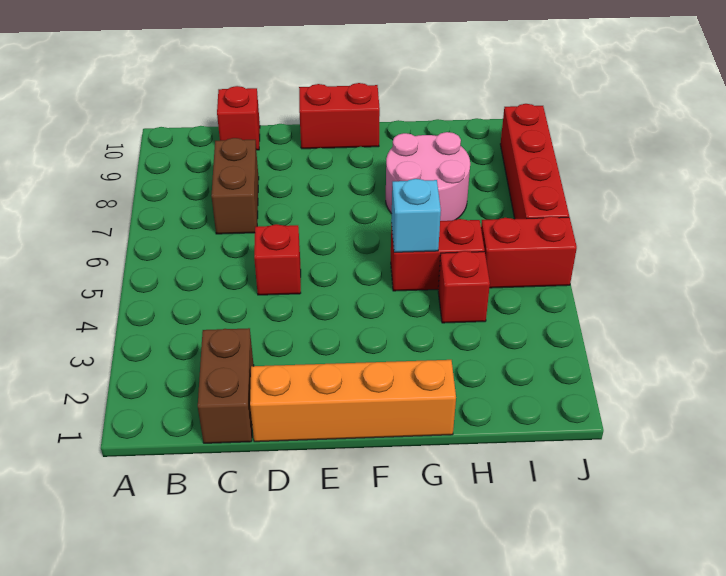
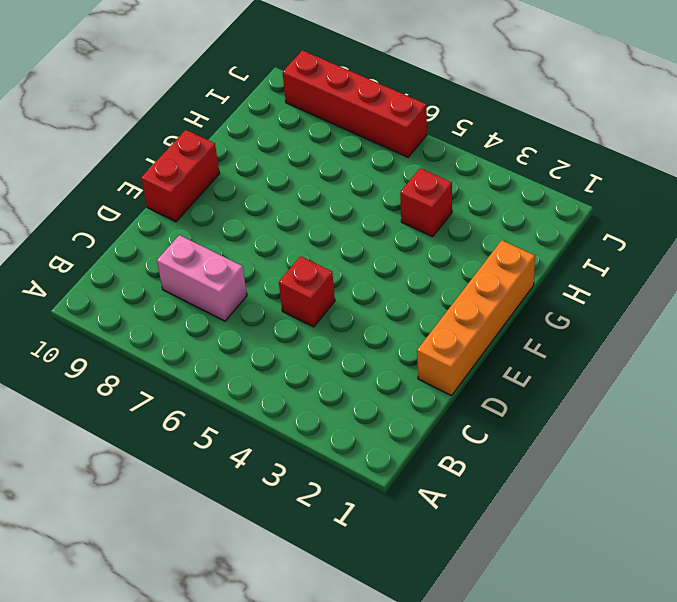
pink brick C7:C8 level 1 -> brown brick C7:C8 level 1
none -> brown brick C1:C2 level 1
none -> red brick C10 level 1
none -> red brick G5:H5 level 1

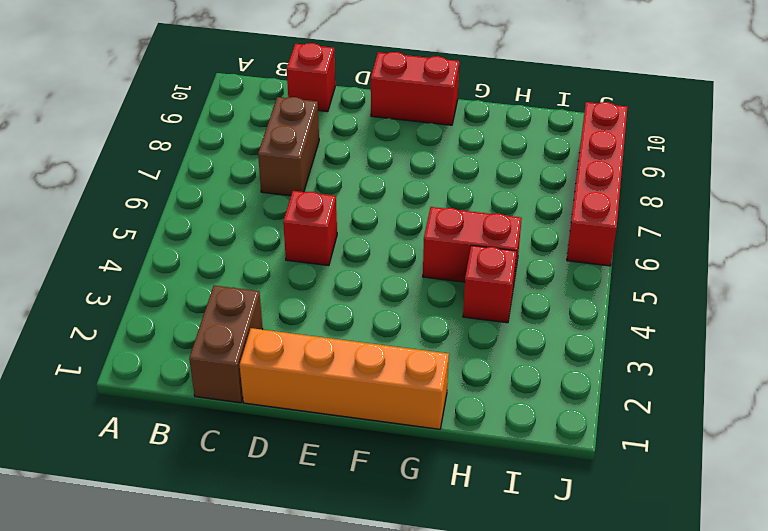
none -> pink round brick G7:H8 level 1
none -> red brick I5:J5 level 1
none -> cyan brick G5 level 2

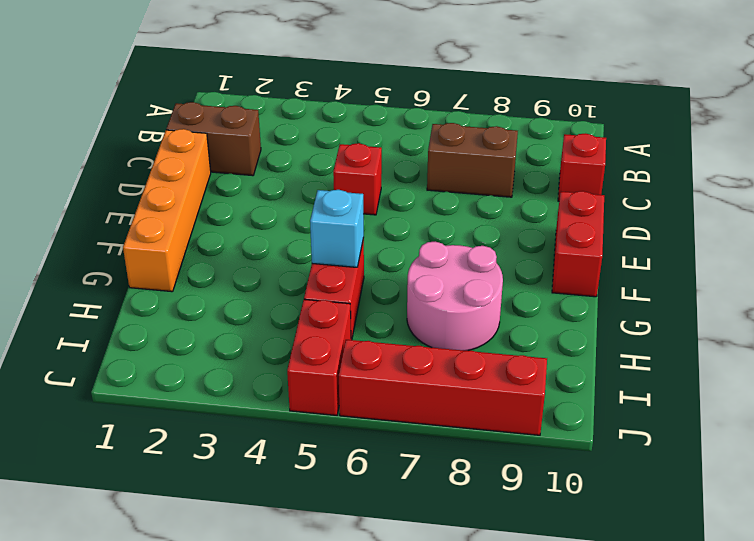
none -> red brick H4 level 1

